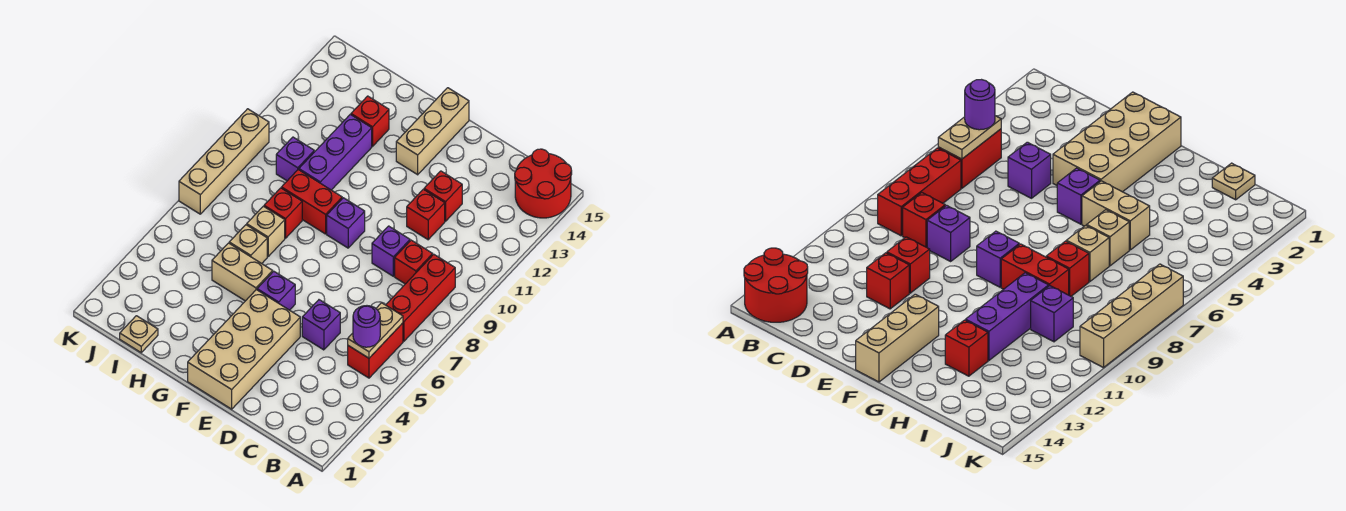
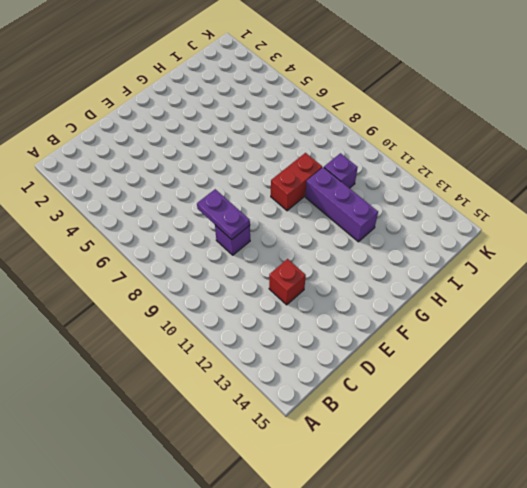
purple plate D8:D9 level 2 -> none
none -> red round brick A14:B15 level 1
none -> red brick B5:B6 level 1
none -> red brick B7:B9 level 1

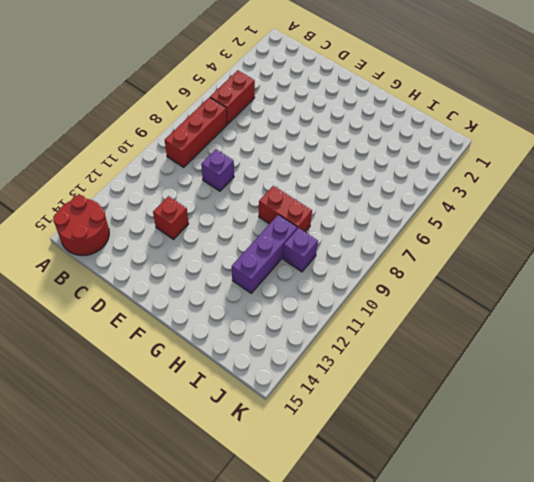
none -> red brick C9 level 1
none -> purple brick D5 level 1
none -> red brick D11 level 1

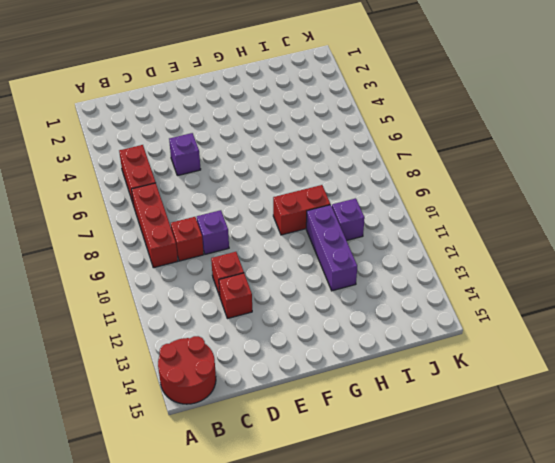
none -> tan brick E1:F4 level 1
none -> purple brick F5 level 1
none -> purple brick F9 level 1

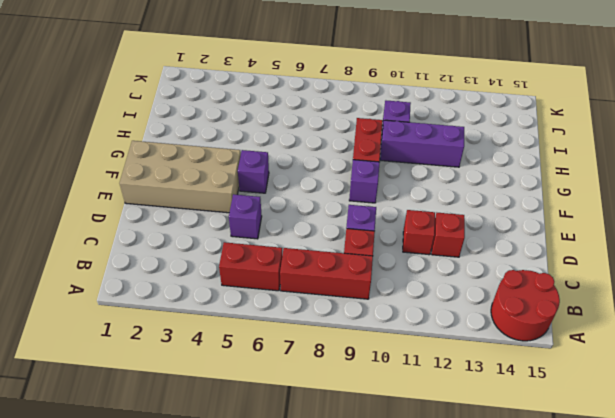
none -> tan brick F13:F15 level 1
none -> tan brick G5:H5 level 1
none -> tan brick H6 level 1

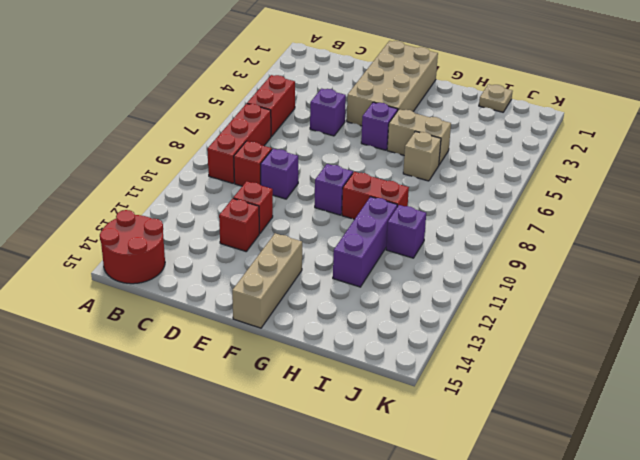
none -> tan brick H7 level 1
none -> red brick H8 level 1
none -> red brick H13 level 1

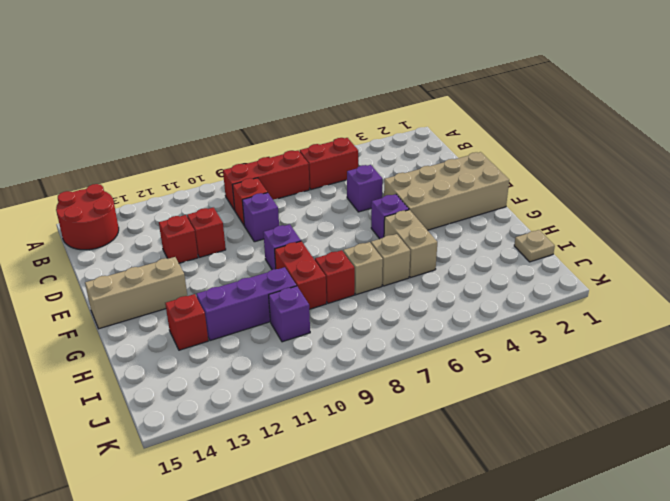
none -> tan brick K7:K10 level 1
none -> tan plate B5:B6 level 2
none -> purple round brick B5 level 3

